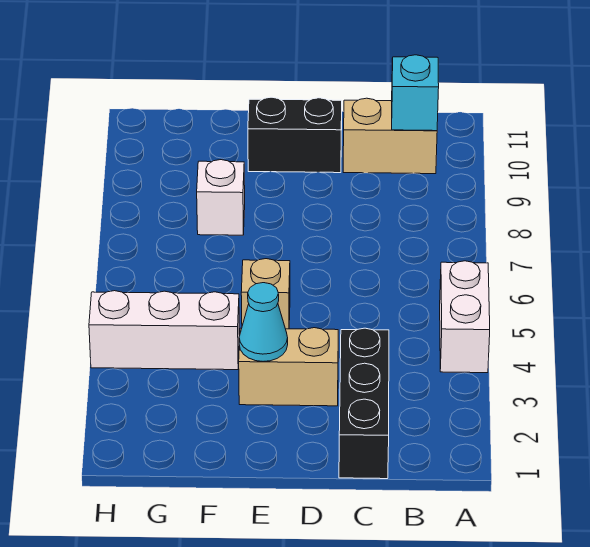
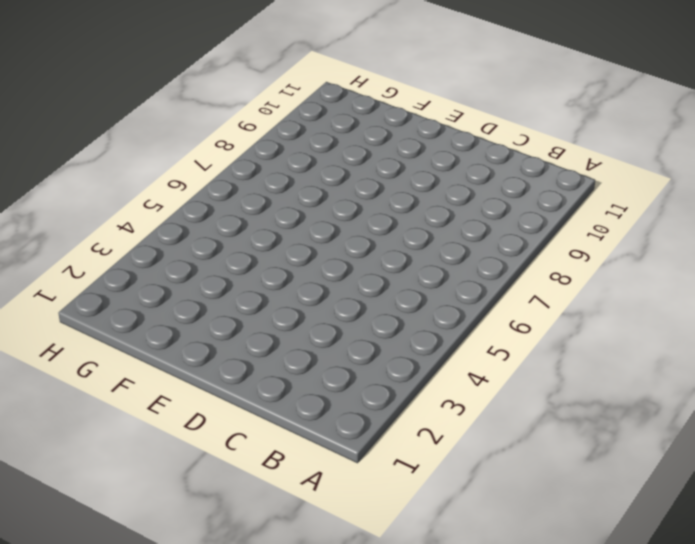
none -> white brick A4:A5 level 1
none -> tan brick B10:C10 level 1

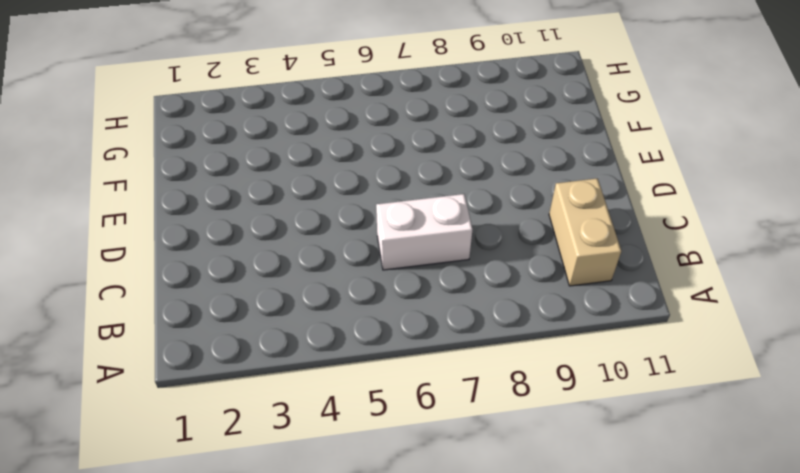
white brick C6:C7 level 1 -> white brick A4:A5 level 1
none -> black brick C1:C3 level 1
none -> tan brick D3:E3 level 1

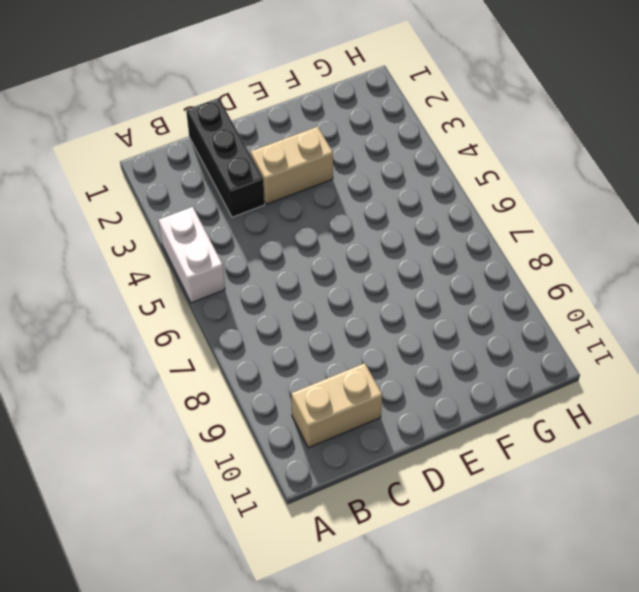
none -> black brick D10:E10 level 1
none -> tan brick E5 level 1

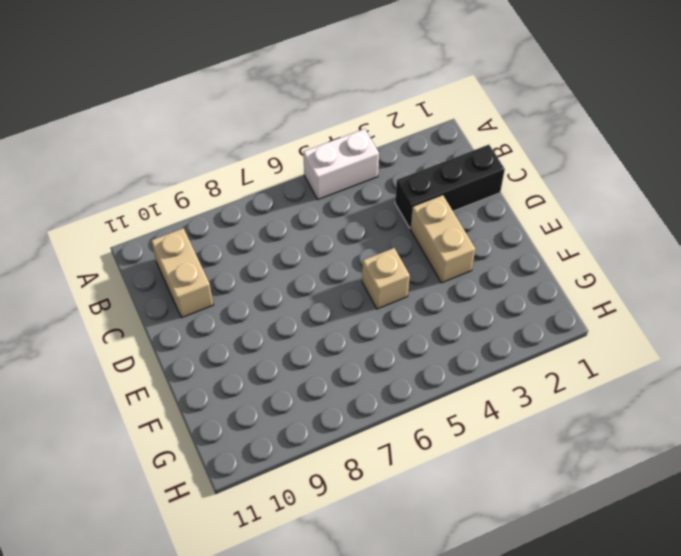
none -> black brick D10:E10 level 1
none -> white brick F4:H4 level 1

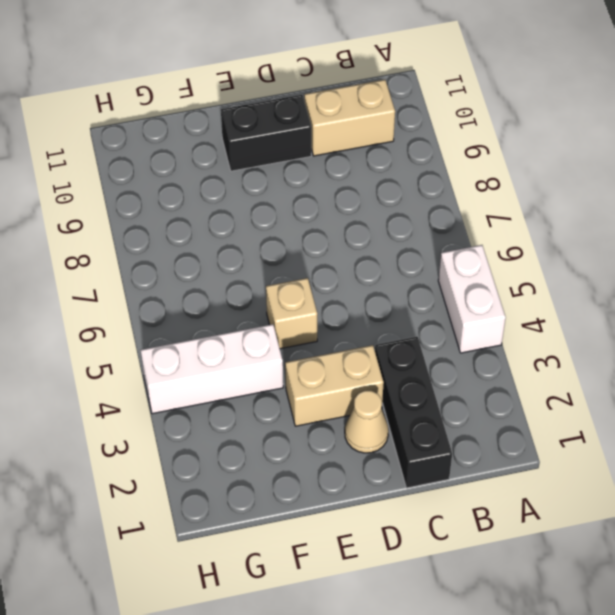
tan cone D2 level 1 -> none
none -> white brick F8 level 1
none -> cyan brick B10 level 2

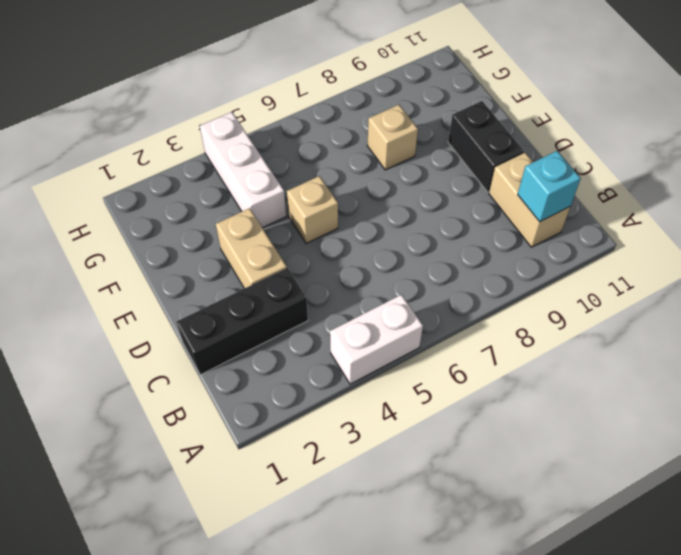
tan brick F8 level 1 -> white brick F8 level 1
none -> cyan cone E3 level 2

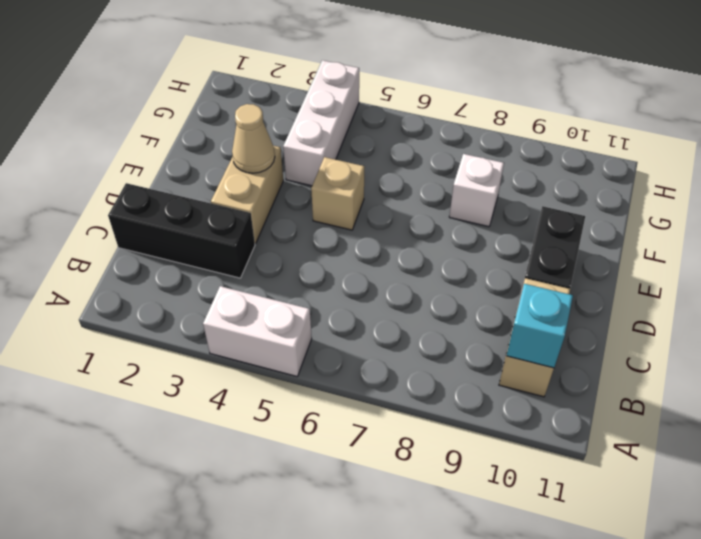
tan cone E3 level 2 -> cyan cone E3 level 2

